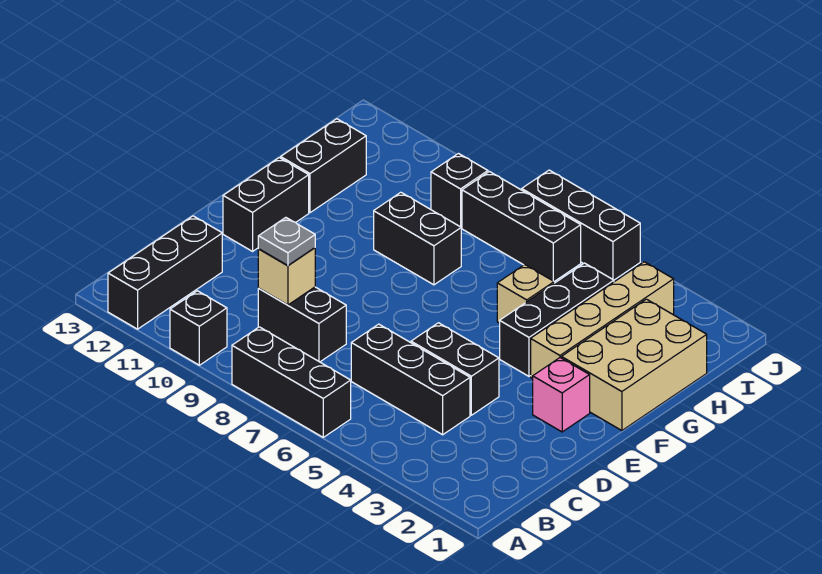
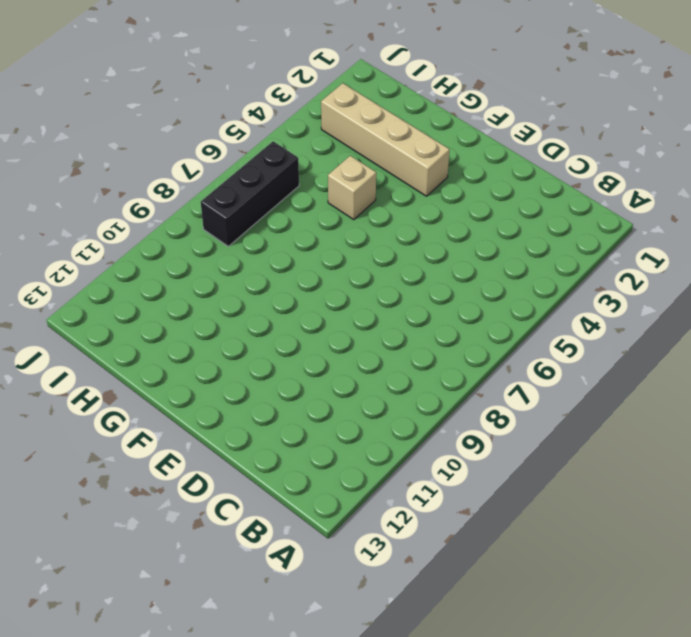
none -> black brick A6:A8 level 1
none -> black brick A10 level 1
none -> black brick A12:C12 level 1

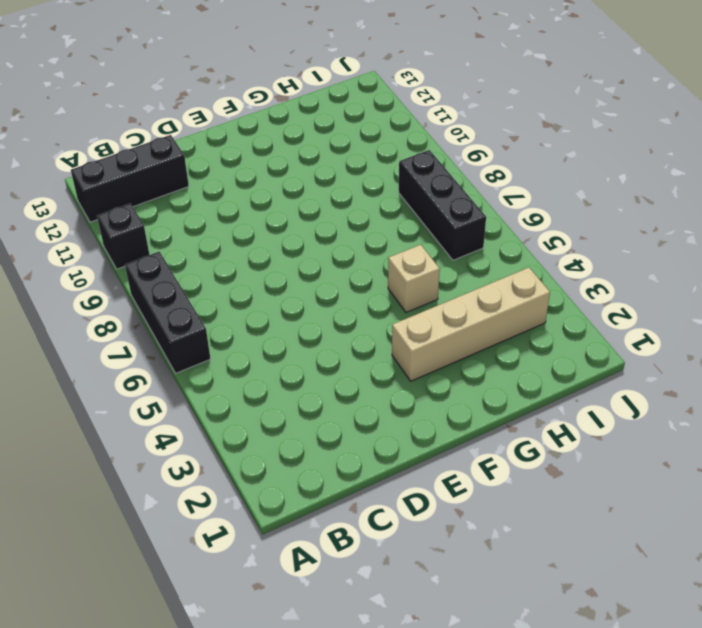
none -> black brick C4:C6 level 1
none -> black brick C8:C9 level 1
none -> black brick D4:D5 level 1

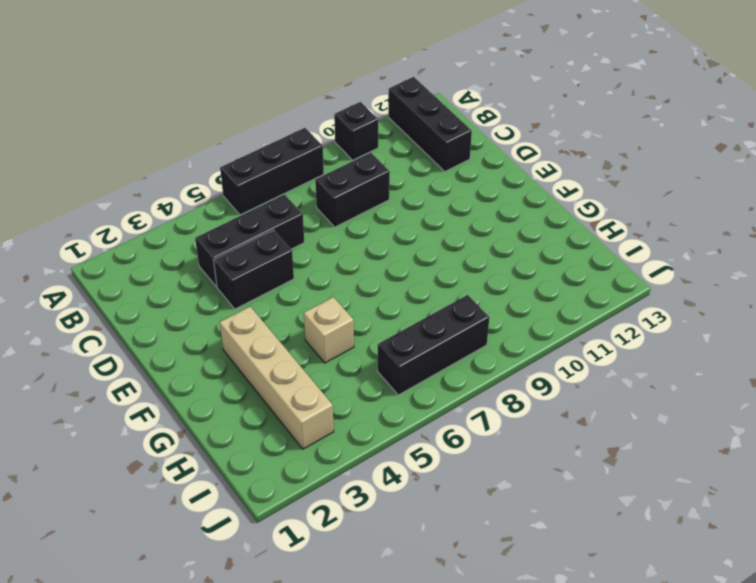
none -> pink brick E2 level 1
none -> black brick E12:F12 level 1
none -> tan brick F1:H2 level 1

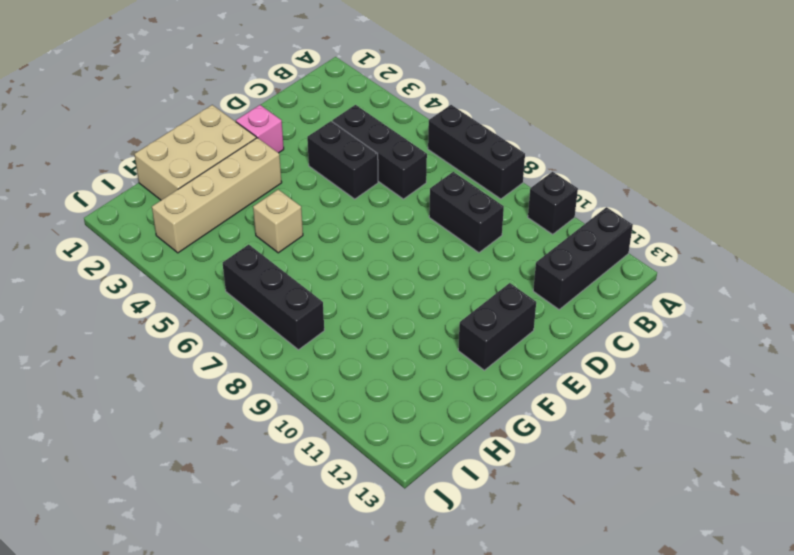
none -> black brick F4:H4 level 1
none -> black brick G8:G9 level 1
none -> black brick G12:H12 level 1

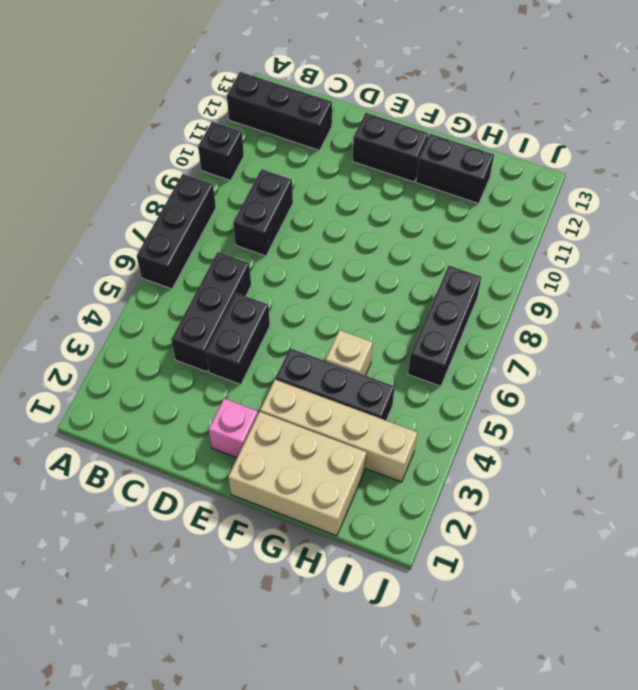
none -> black brick G8:G9 level 1
none -> black brick I9 level 1
none -> black brick J5:J7 level 1

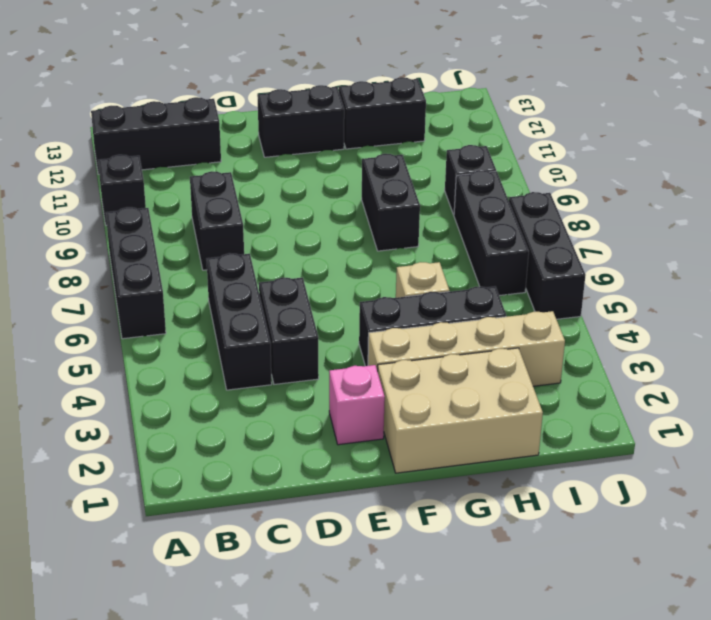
none -> tan brick C9 level 2
none -> grey plate C9 level 3

